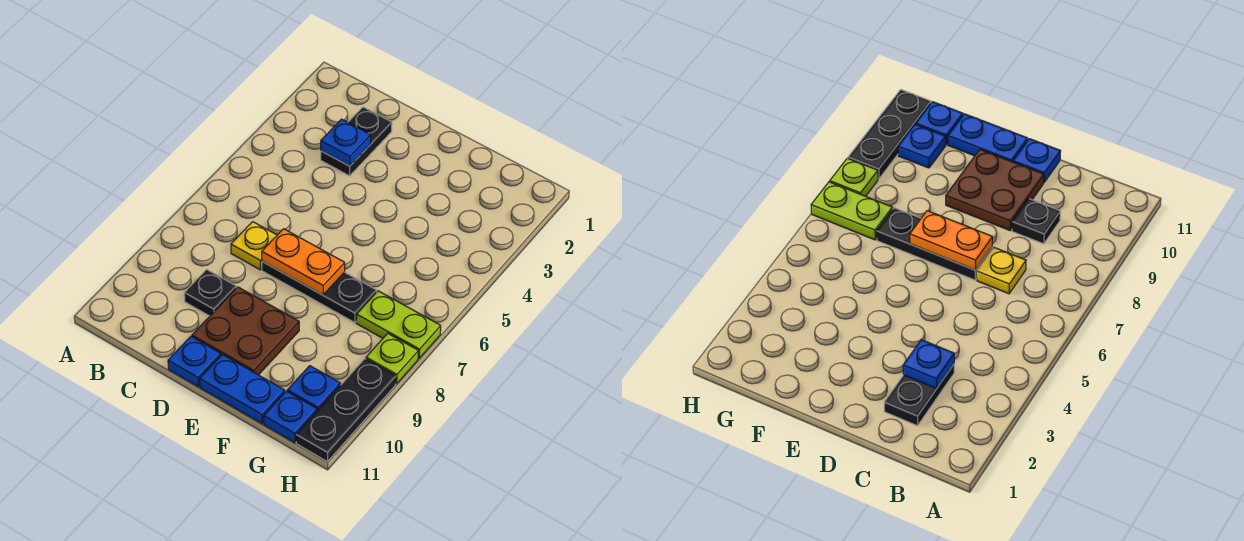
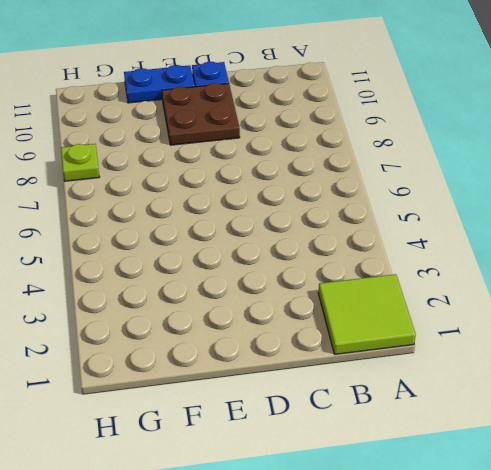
lime tile A1:B2 level 1 -> none
none -> black plate C2:C3 level 1
none -> yellow plate C7 level 1
none -> black plate C9 level 1

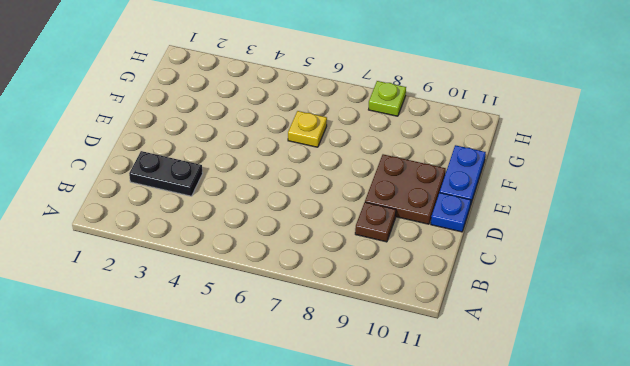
brown plate C9 level 1 -> black plate C9 level 1
yellow plate F6 level 1 -> yellow plate C7 level 1
none -> black plate D7:F7 level 1
none -> lime plate G7:H7 level 1
none -> blue plate G10 level 1

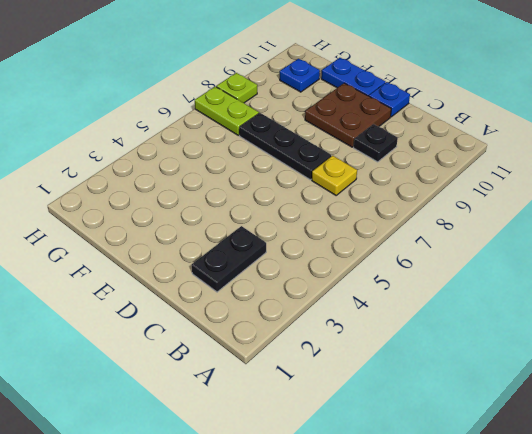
none -> blue plate G11 level 1
none -> black plate H9:H11 level 1
none -> blue plate C3 level 2

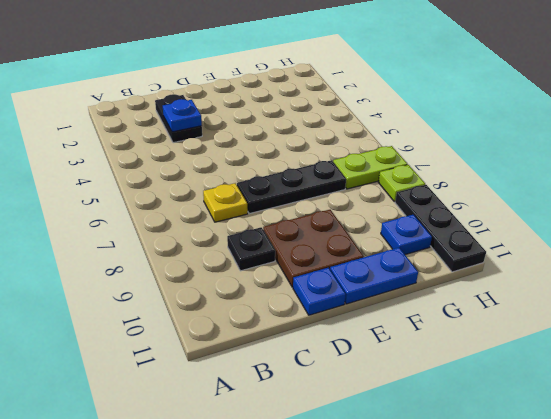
none -> blue plate G11 level 1
none -> orange plate D7:E7 level 2

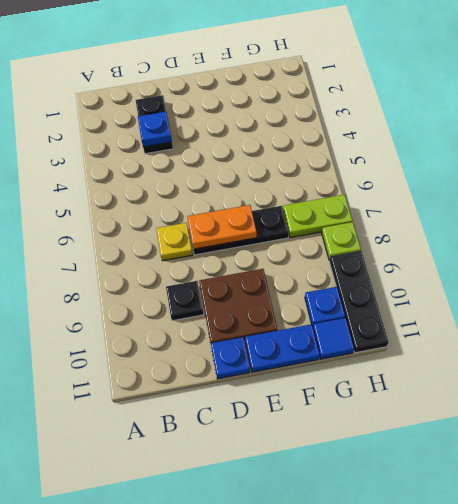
blue tile G11 level 1 -> blue plate G11 level 1

